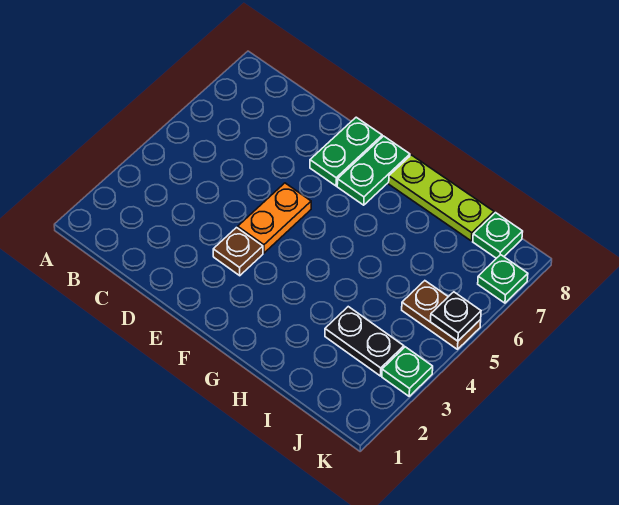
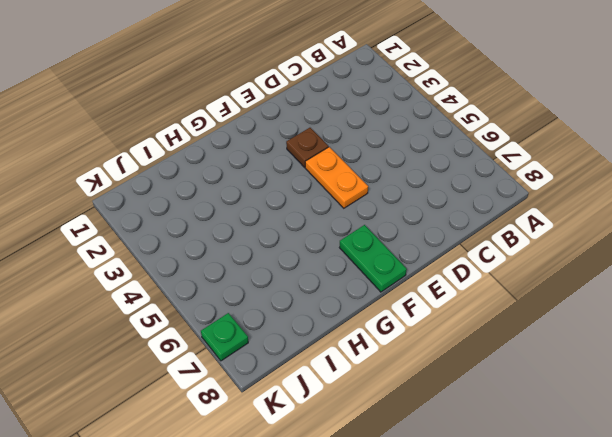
none -> green plate E7:E8 level 1
none -> lime plate G8:I8 level 1

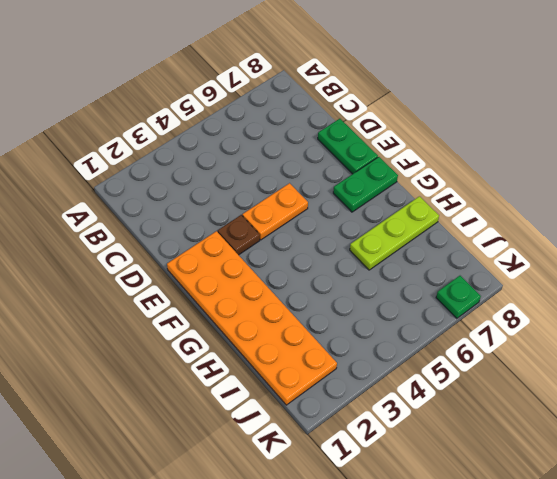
green plate D8:E8 level 1 -> green plate E7:E8 level 1
orange plate E1:J2 level 1 -> none
lime plate H6:H8 level 1 -> lime plate G8:I8 level 1
none -> black plate I3:J3 level 1
none -> brown plate J5:K5 level 1

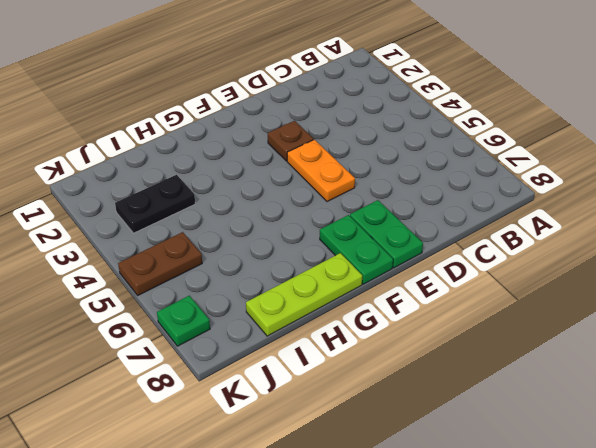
none -> green plate J8 level 1
none -> green plate K3 level 1

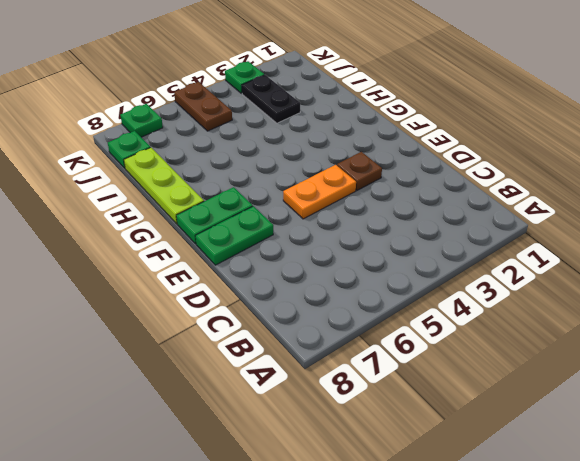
none -> black plate K5 level 2

